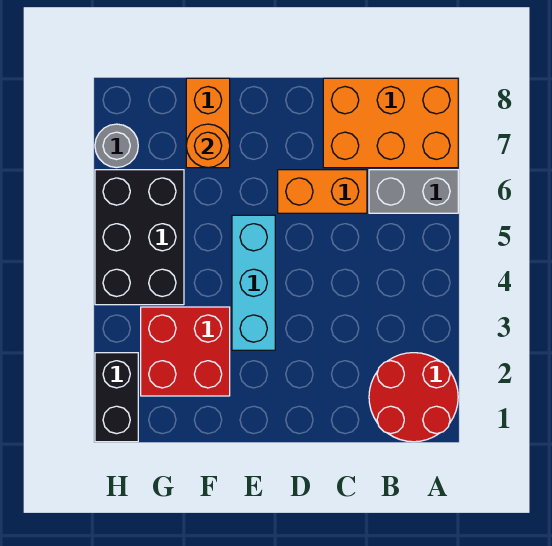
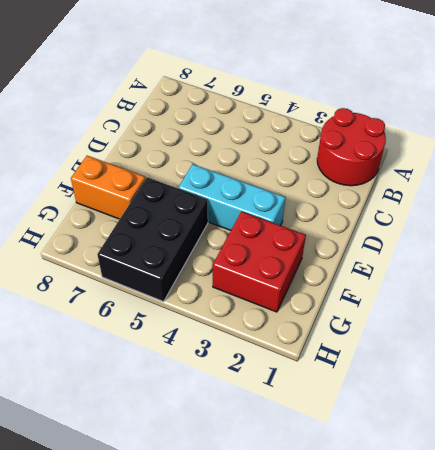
black brick F5:H6 level 1 -> black brick G4:H6 level 1
none -> grey brick A6:B6 level 1
none -> orange brick A7:C8 level 1

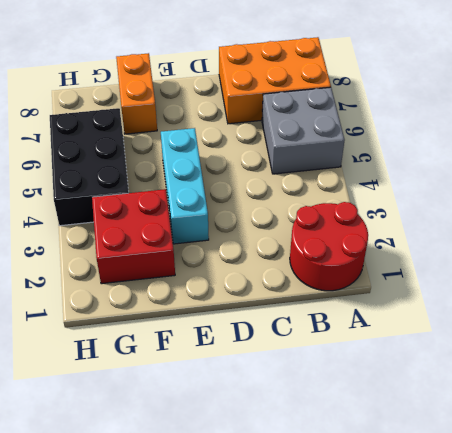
grey brick A5:B6 level 1 -> grey brick A6:B6 level 1
none -> orange brick C6:D6 level 1
none -> black brick H1:H2 level 1

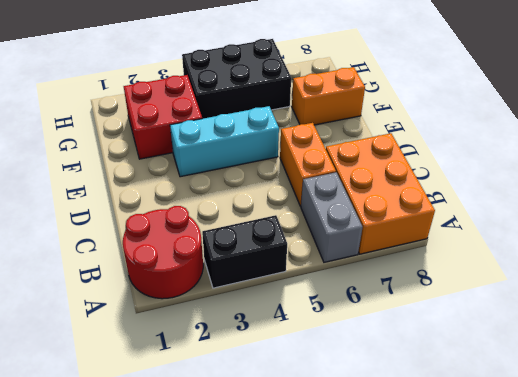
black brick A3:A4 level 1 -> black brick H1:H2 level 1
none -> grey round brick H7 level 1
none -> orange round brick F7 level 2

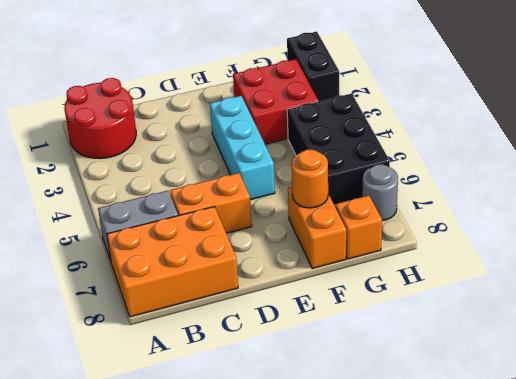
orange brick G8 level 1 -> none

